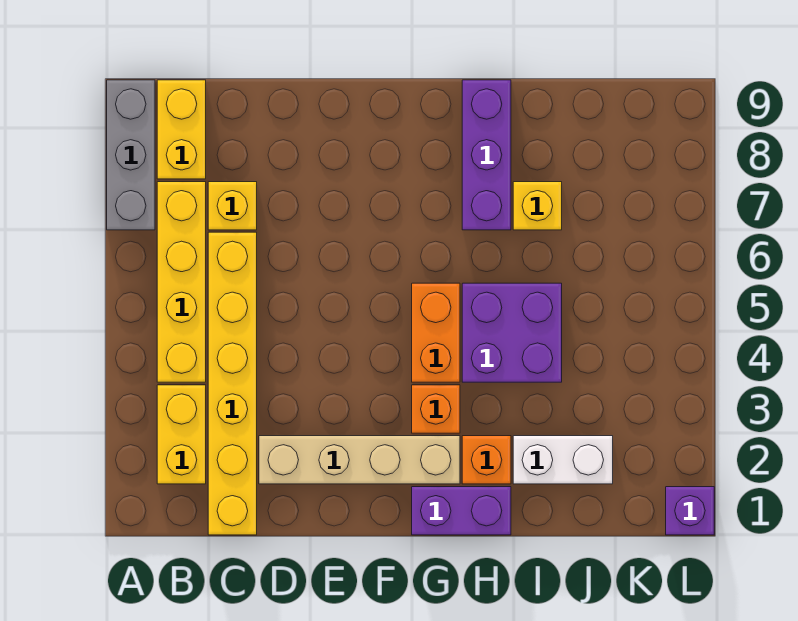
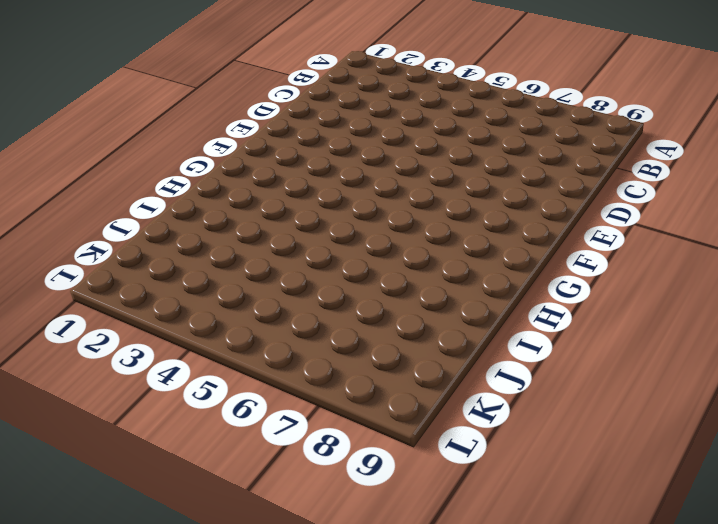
none -> grey brick A7:A9 level 1
none -> yellow brick B2:B3 level 1
none -> yellow brick B4:B7 level 1

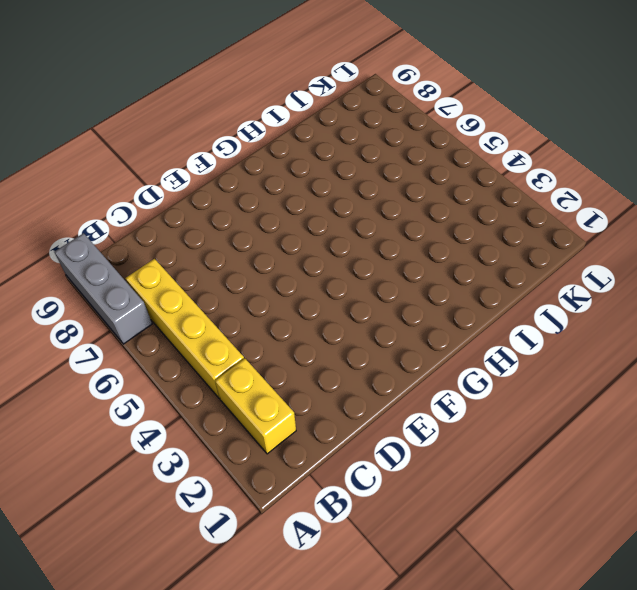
none -> yellow brick B8:B9 level 1
none -> yellow brick C1:C6 level 1
none -> yellow brick C7 level 1

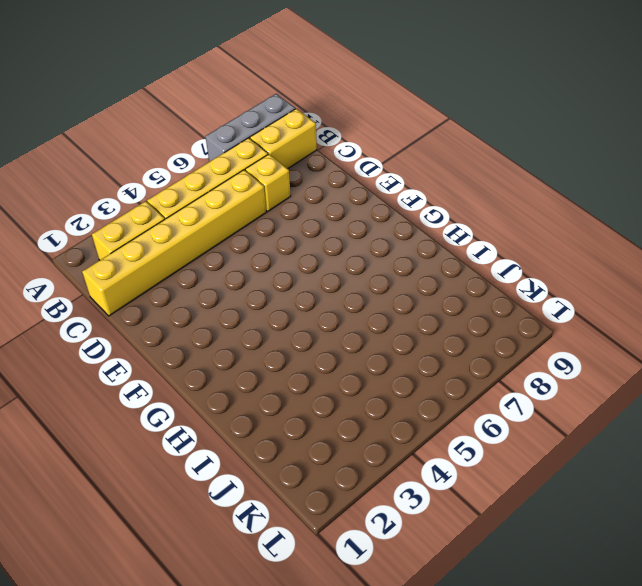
none -> tan brick D2:G2 level 1
none -> purple brick G1:H1 level 1
none -> orange brick G3 level 1

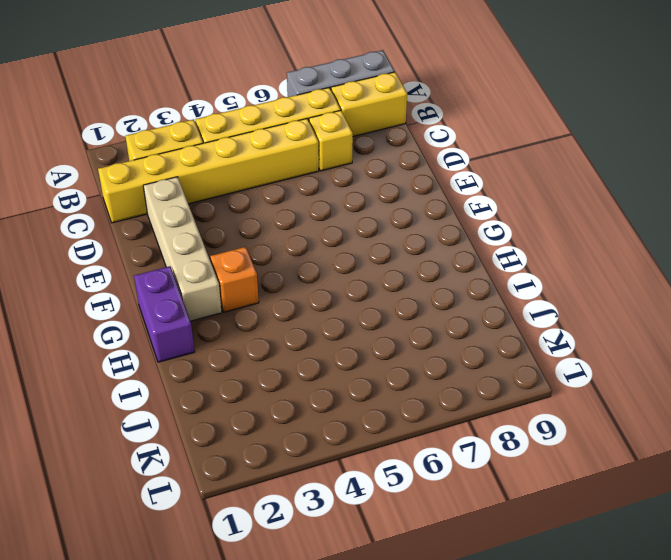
none -> orange brick G4:G5 level 1
none -> orange brick H2 level 1
none -> purple brick H4:I5 level 1

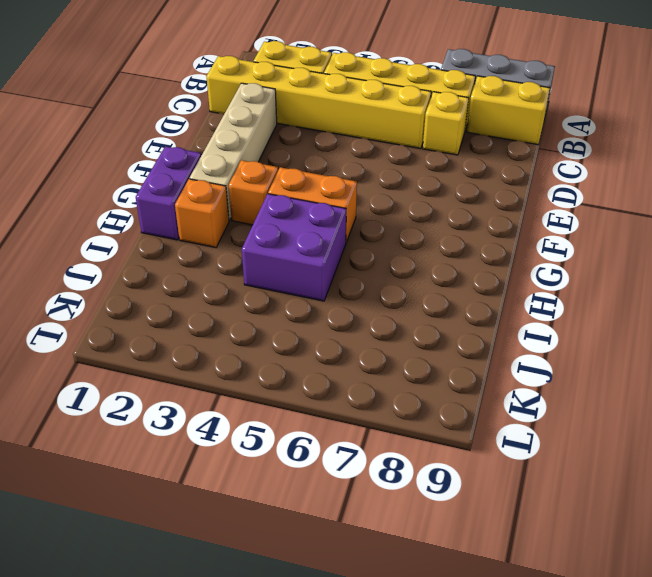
none -> purple brick H7:H9 level 1
none -> white brick I2:J2 level 1
none -> yellow brick I7 level 1

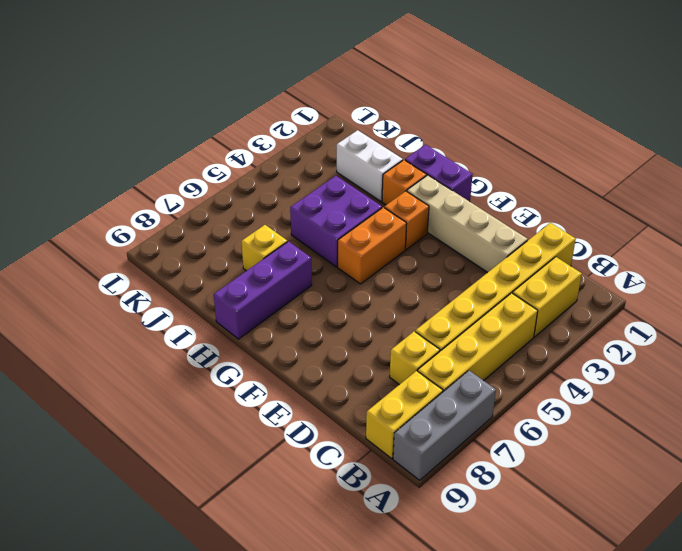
none -> purple brick L1 level 1

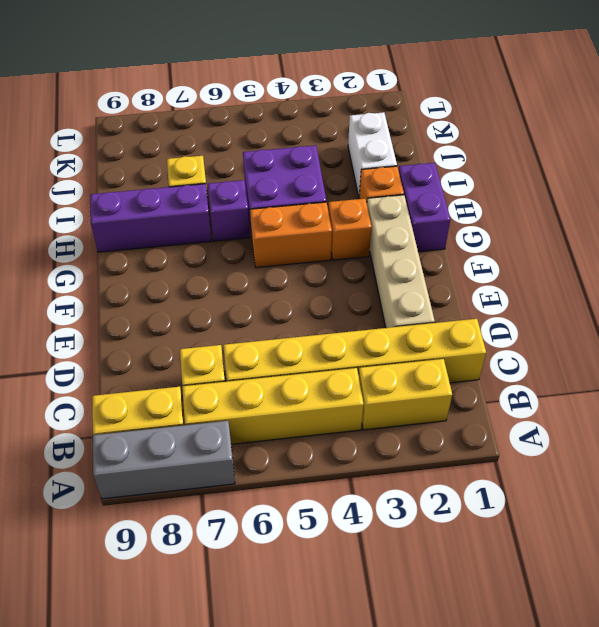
purple brick H6 level 1 -> purple brick L1 level 1

